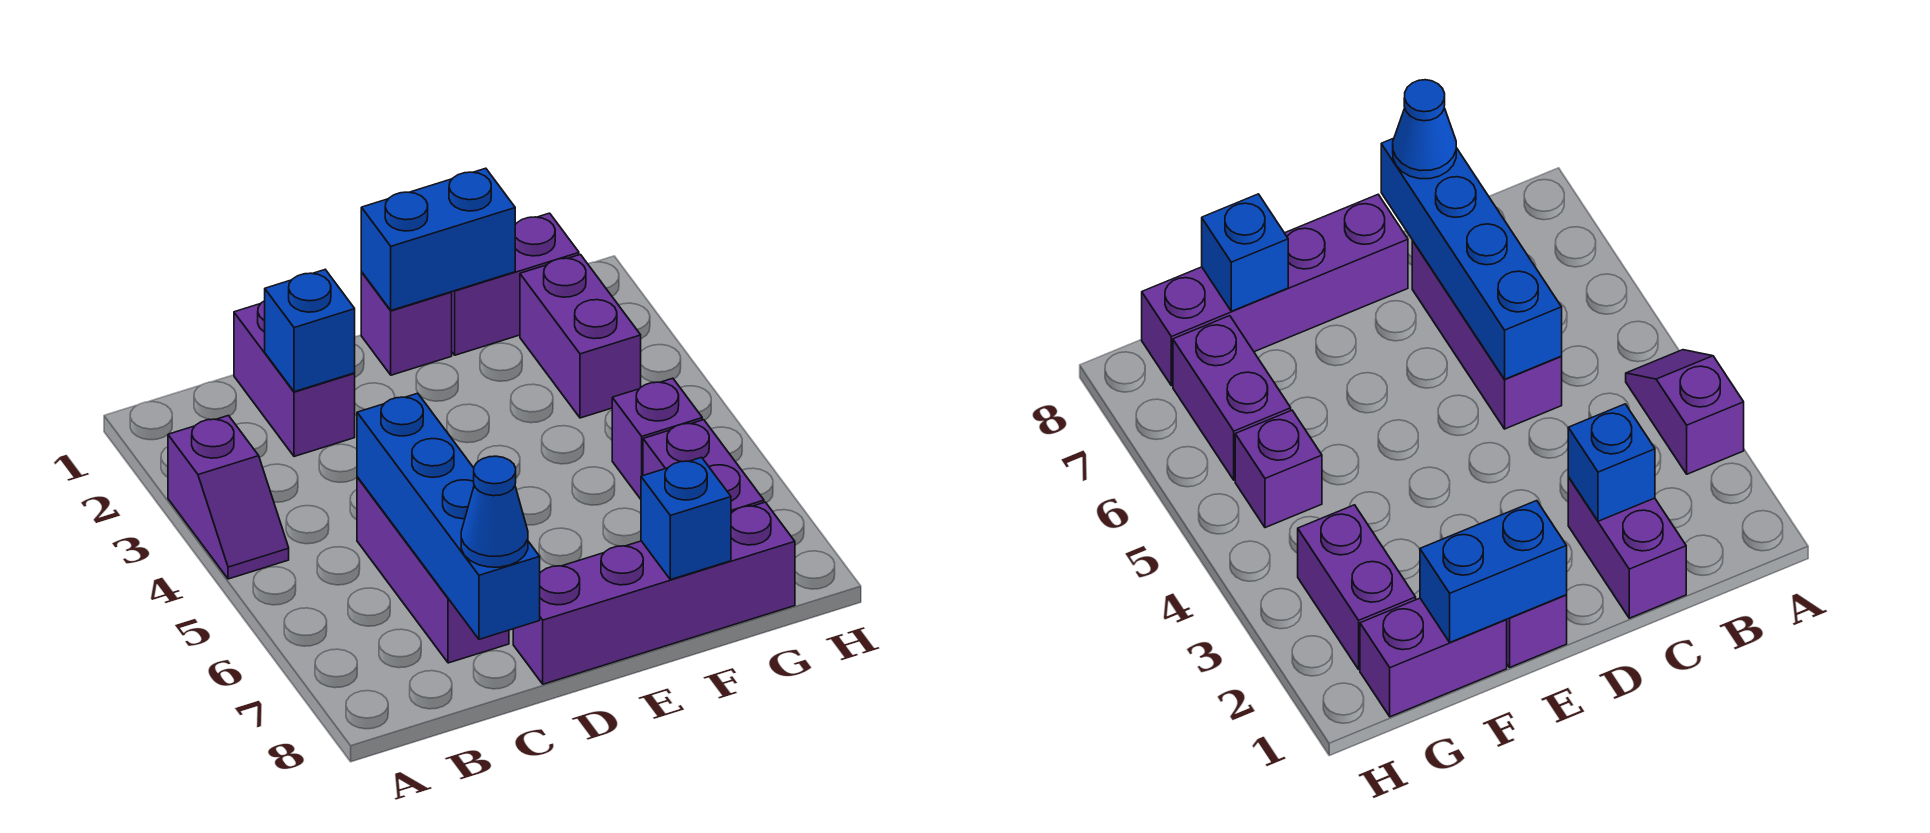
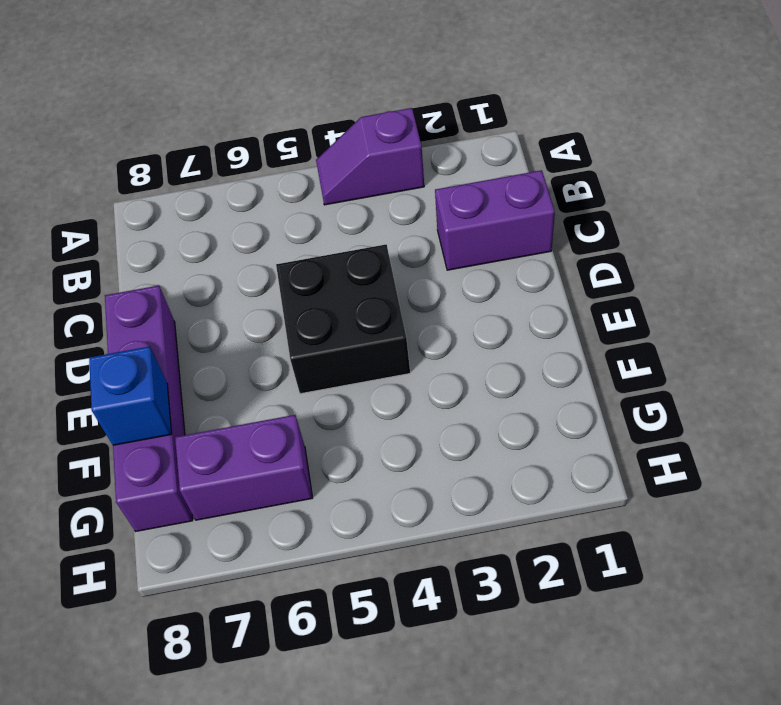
black brick D4:E5 level 1 -> none
none -> purple brick C5:C7 level 1
none -> purple brick E1 level 1
none -> purple brick F1:G1 level 1

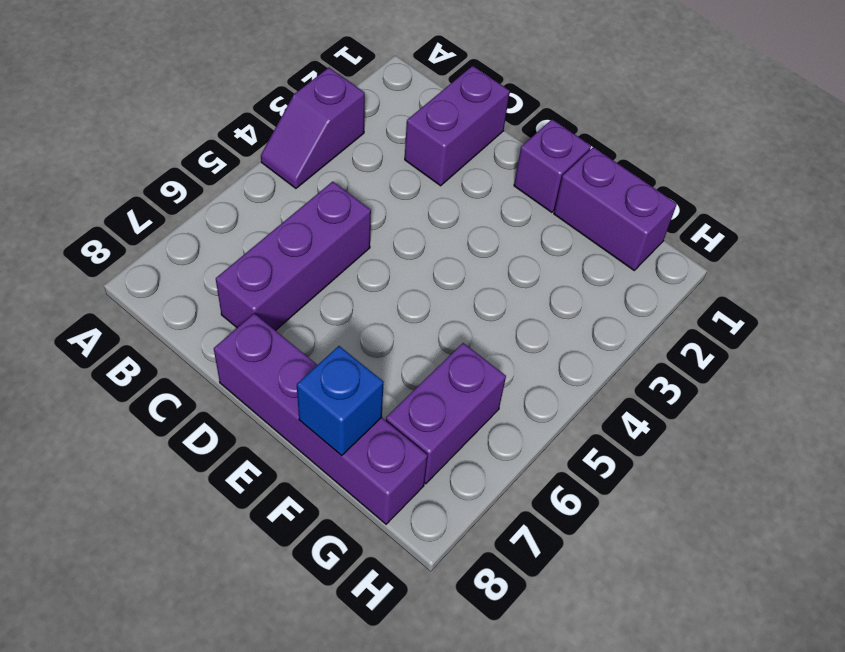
none -> purple brick G2:G3 level 1
none -> purple brick G5 level 1
none -> blue brick C2 level 2

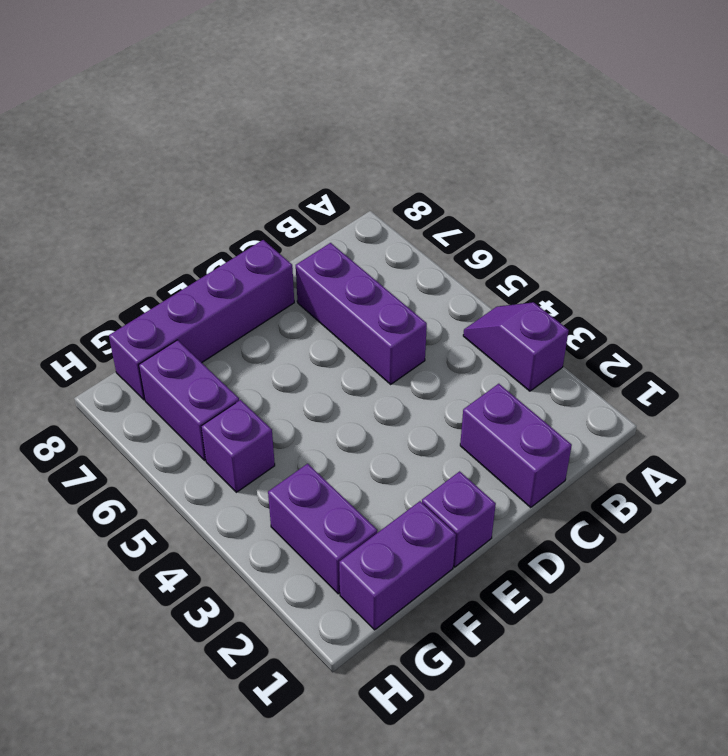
none -> blue brick C2 level 2
none -> blue brick C5:C8 level 2
none -> blue brick E1:F1 level 2

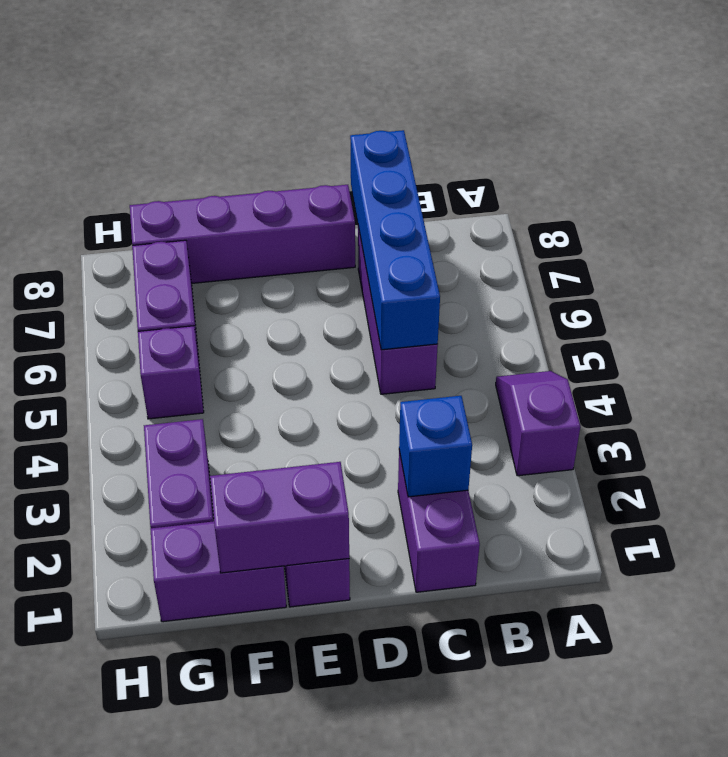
purple brick E1:F1 level 2 -> blue brick E1:F1 level 2
none -> blue brick F8 level 2
none -> blue cone C8 level 3

